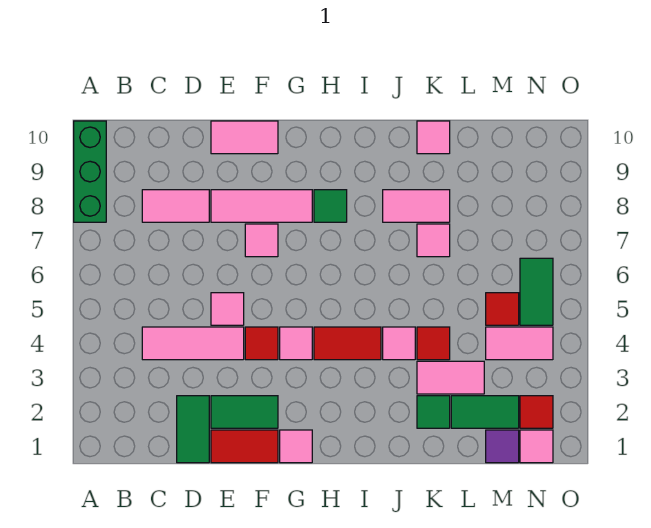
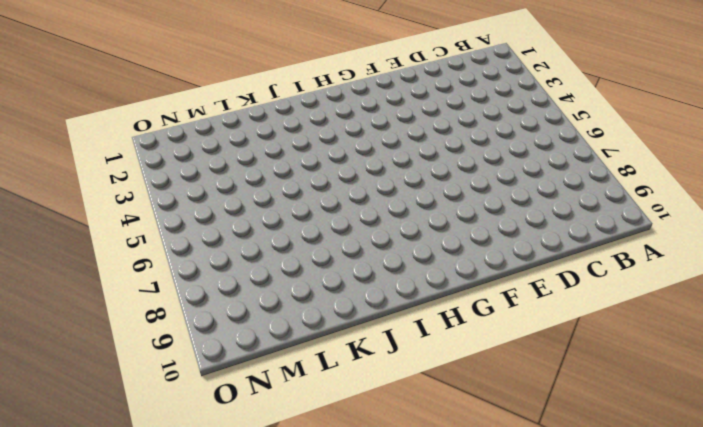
none -> green brick A8:A10 level 1
none -> pink tile C4:E4 level 1
none -> pink tile C8:D8 level 1

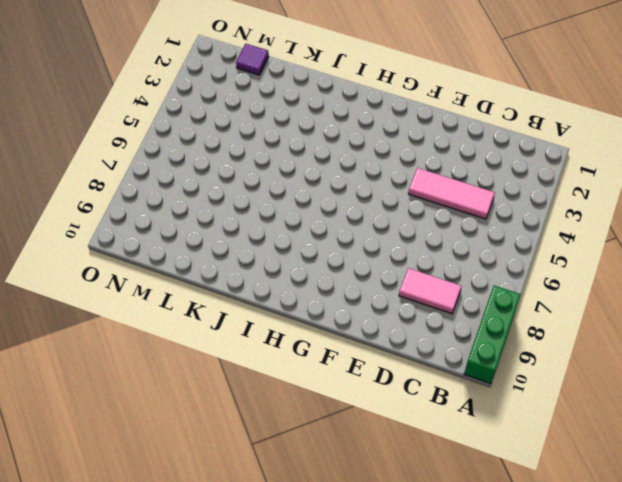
none -> green tile D1:D2 level 1
none -> red tile E1:F1 level 1
none -> green tile E2:F2 level 1

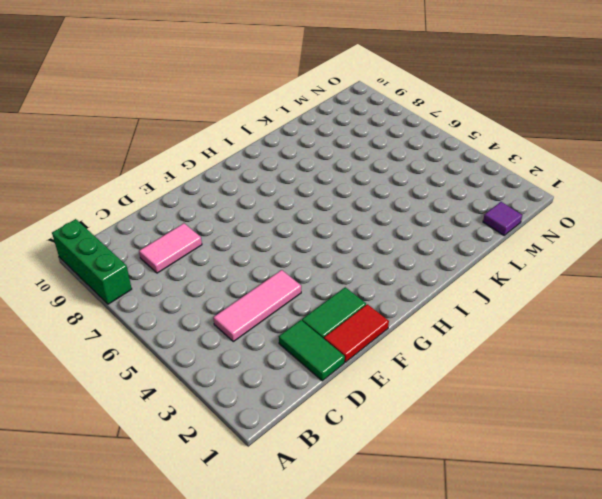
none -> pink tile E5 level 1
none -> pink tile E8:G8 level 1
none -> pink tile E10:F10 level 1

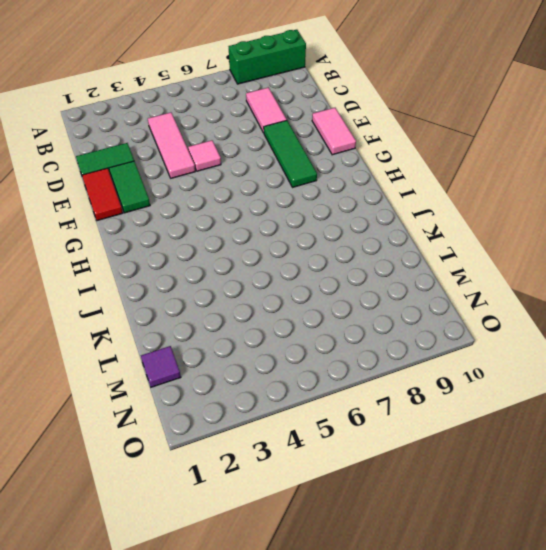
green tile E8:G8 level 1 -> pink tile E8:G8 level 1
none -> red tile F4 level 1
none -> pink tile F7 level 1
none -> pink tile G1 level 1

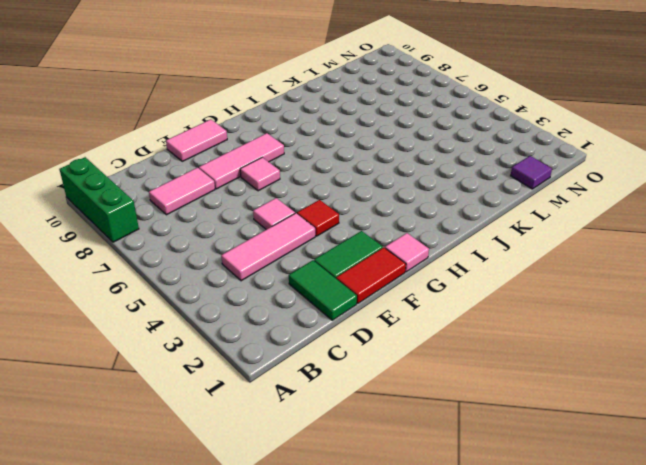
none -> pink tile G4 level 1
none -> red tile H4:I4 level 1
none -> green tile H8 level 1

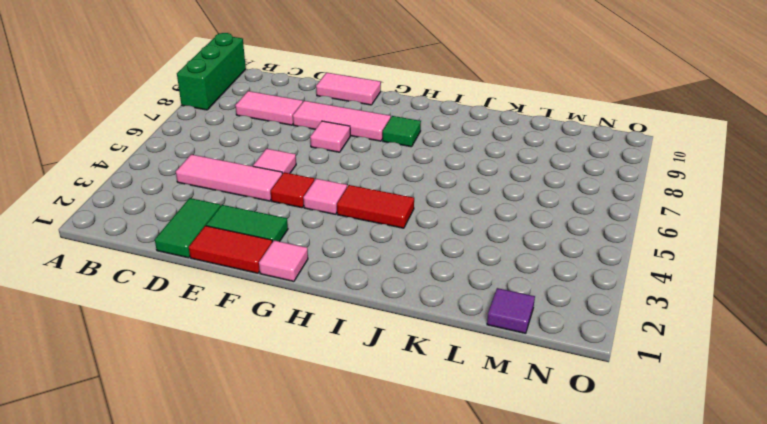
none -> pink tile J4 level 1
none -> pink tile J8:K8 level 1
none -> green tile K2 level 1

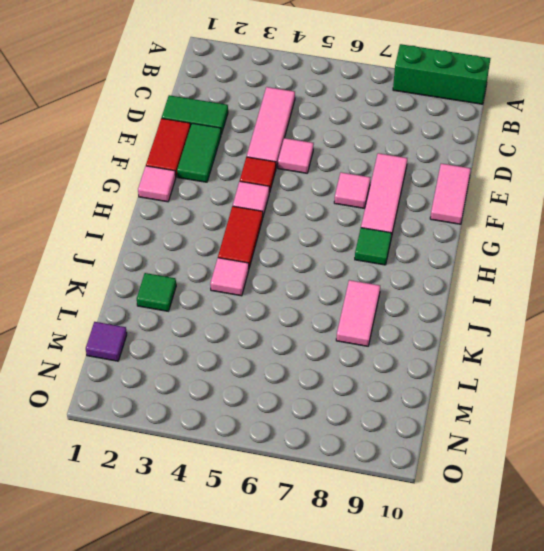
none -> pink tile C8:D8 level 1
none -> pink tile K3:L3 level 1
none -> red tile K4 level 1

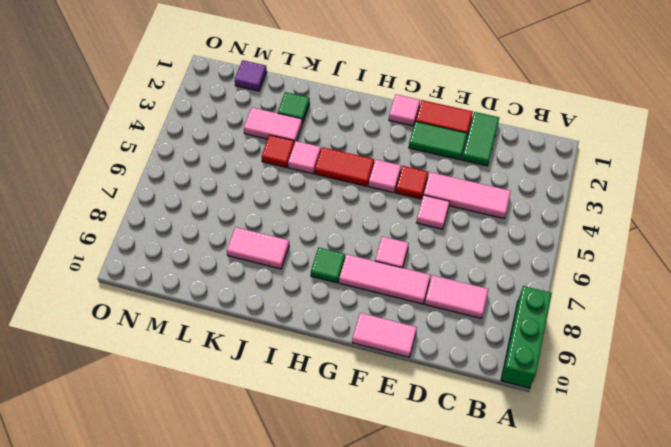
none -> pink tile K7 level 1
none -> pink tile K10 level 1
none -> green tile L2:M2 level 1

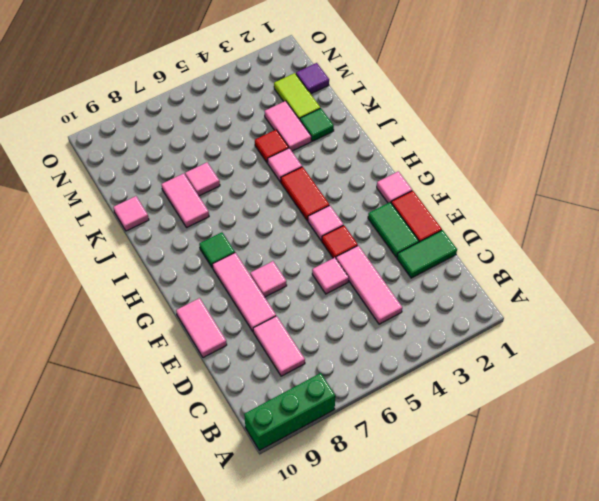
lime tile L2:M2 level 1 -> green tile L2:M2 level 1
none -> pink tile M4:N4 level 1
none -> red tile M5 level 1
none -> pink tile N1 level 1

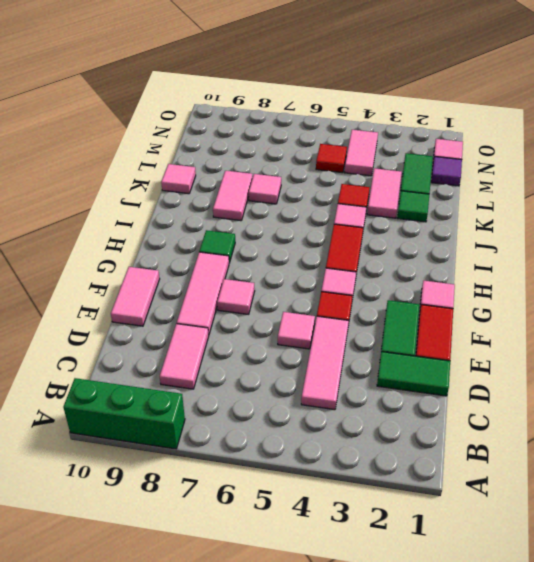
none -> red tile N2 level 1
none -> green tile N5:N6 level 1

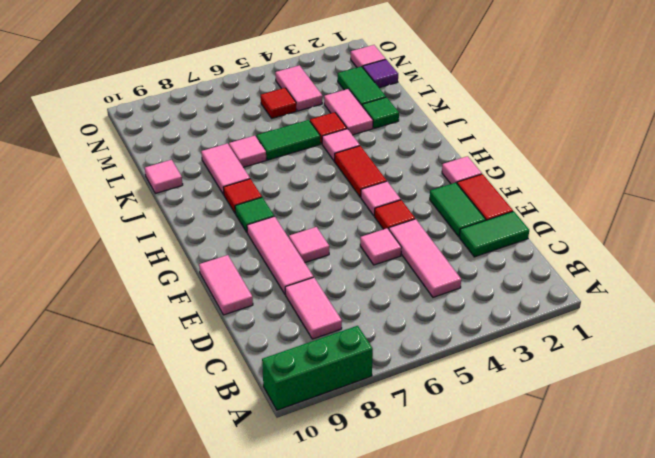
red tile I8 level 1 -> red tile N2 level 1
green tile K5:K6 level 1 -> green tile N5:N6 level 1

